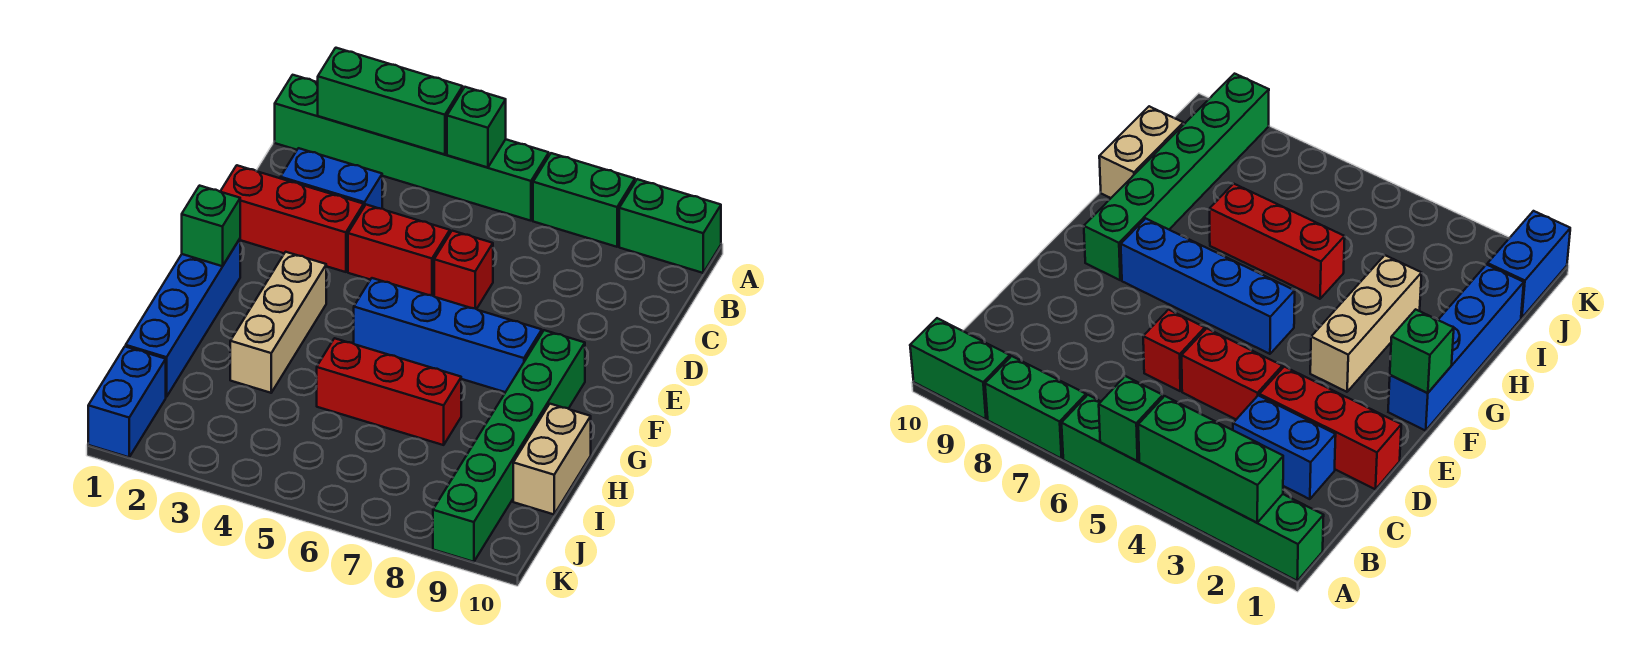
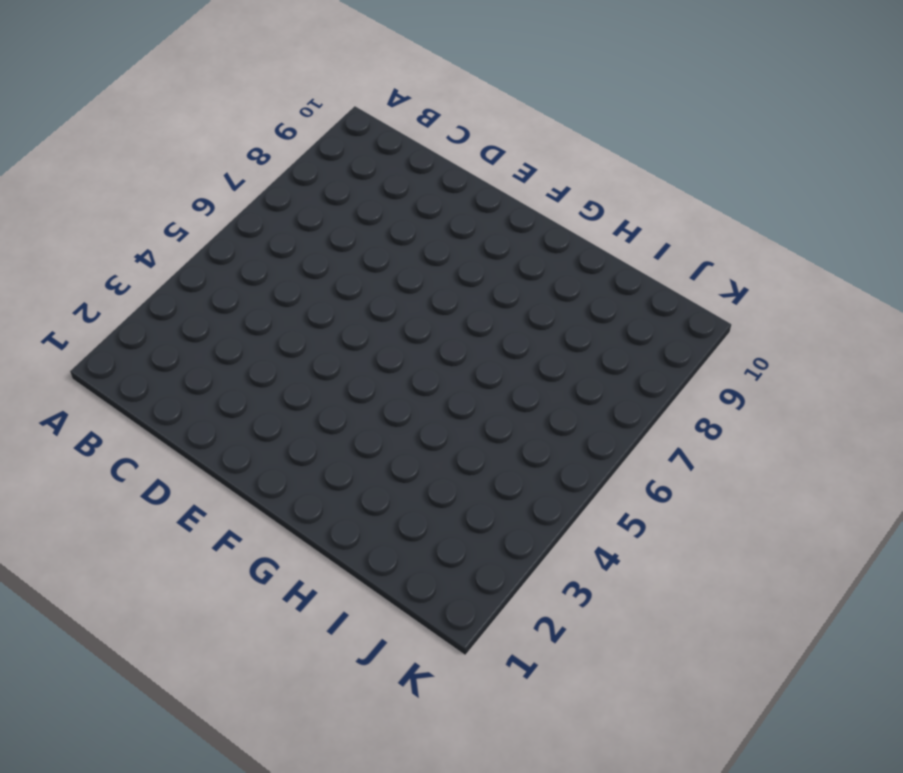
none -> green brick A1:A6 level 1
none -> green brick A7:A8 level 1
none -> green brick A9:A10 level 1

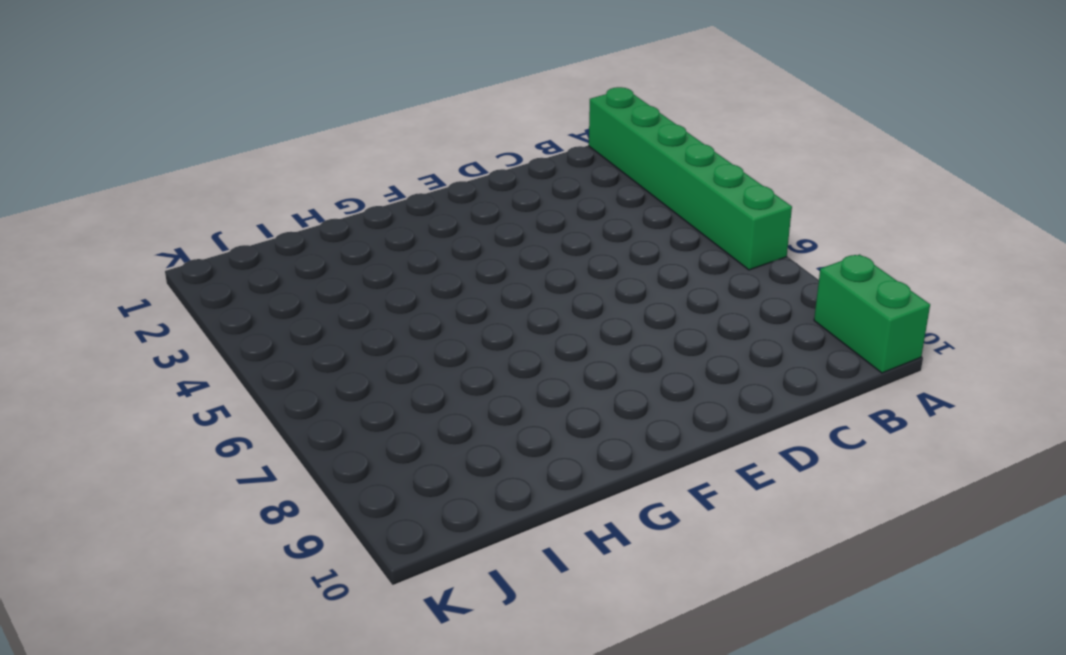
none -> green brick A7:A8 level 1
none -> blue brick C2:C3 level 1
none -> red brick D1:D3 level 1

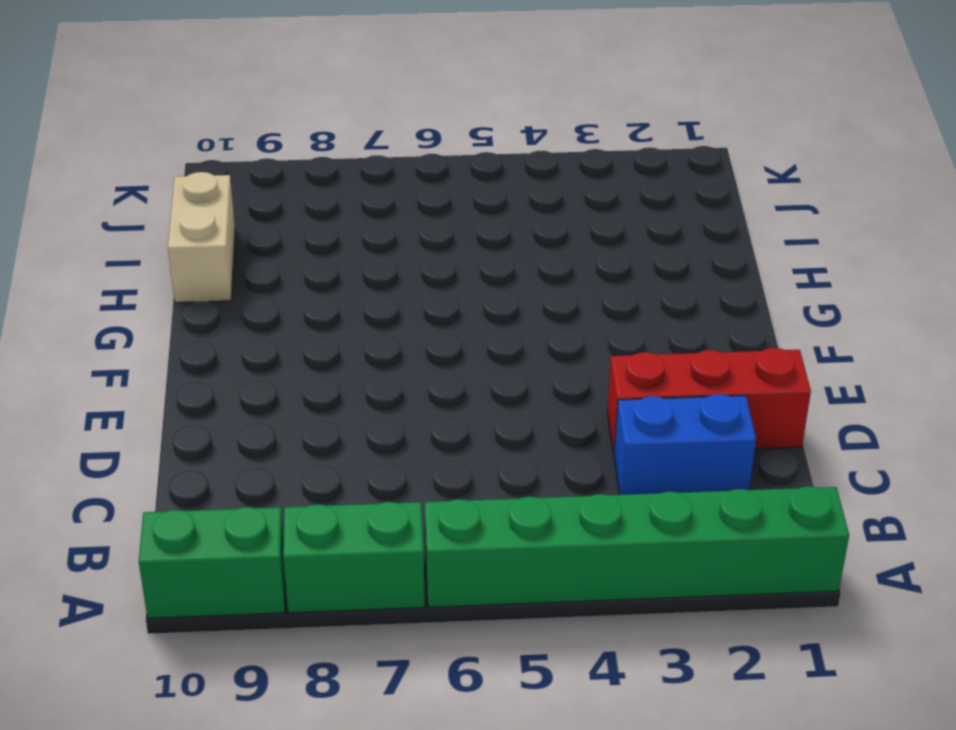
none -> red brick D4:D5 level 1
none -> red brick D6 level 1
none -> blue brick F1:I1 level 1

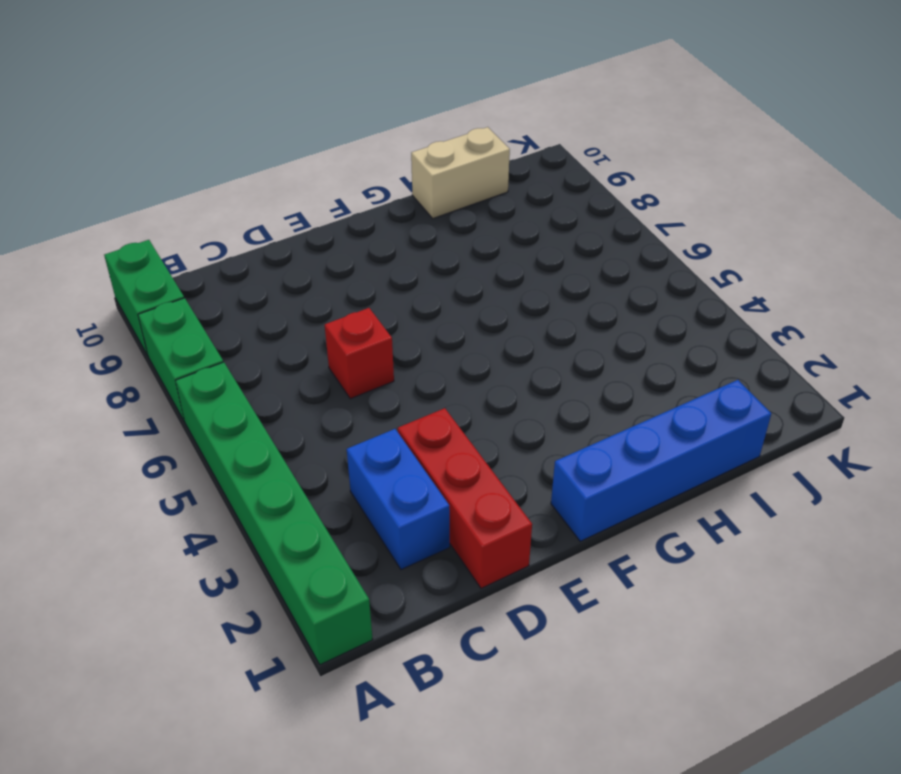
none -> red brick D4:D5 level 1
none -> tan brick F3:H3 level 1
none -> blue brick F5:F8 level 1

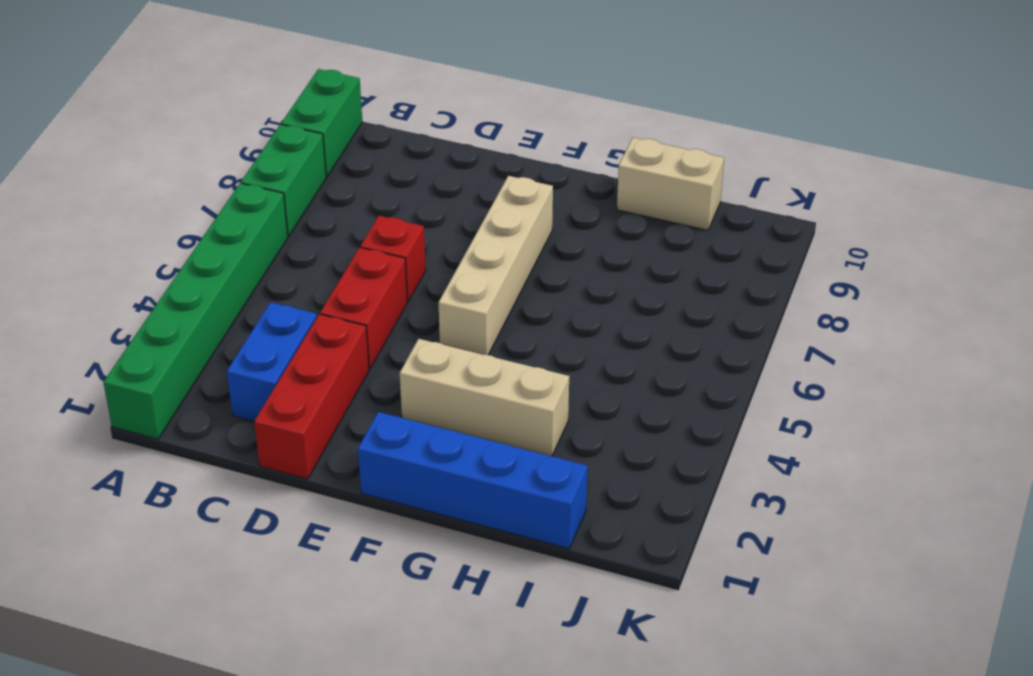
tan brick F5:F8 level 1 -> blue brick F5:F8 level 1
none -> green brick F9:K9 level 1
none -> red brick H5:H7 level 1
none -> blue brick J1:K1 level 1

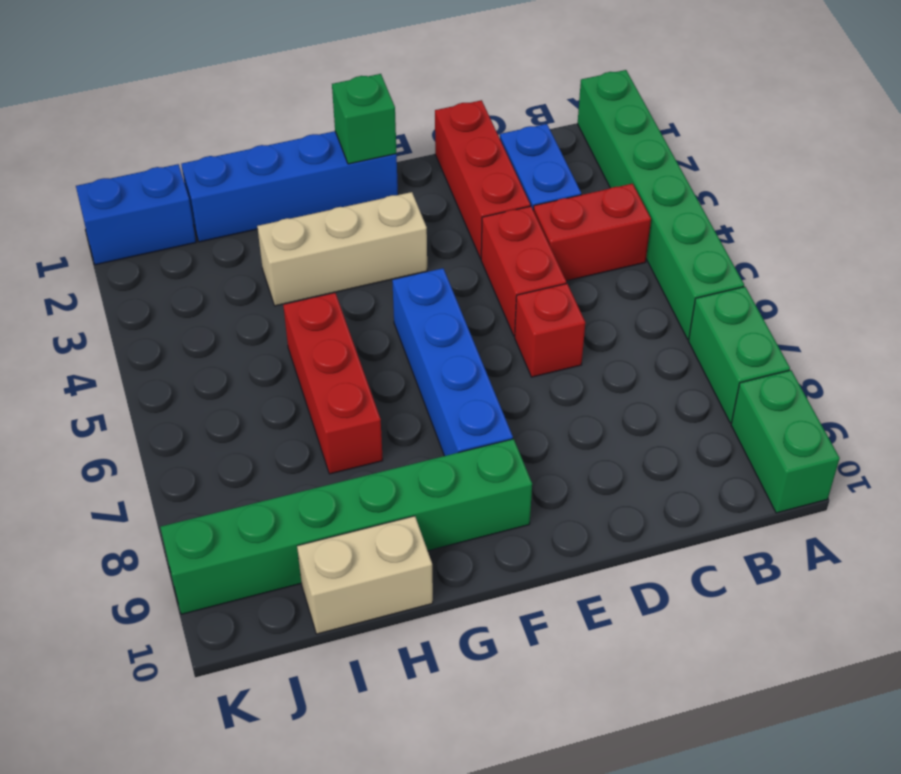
red brick B4:C4 level 1 -> none
none -> green brick A2:A4 level 2
none -> green brick A5 level 2

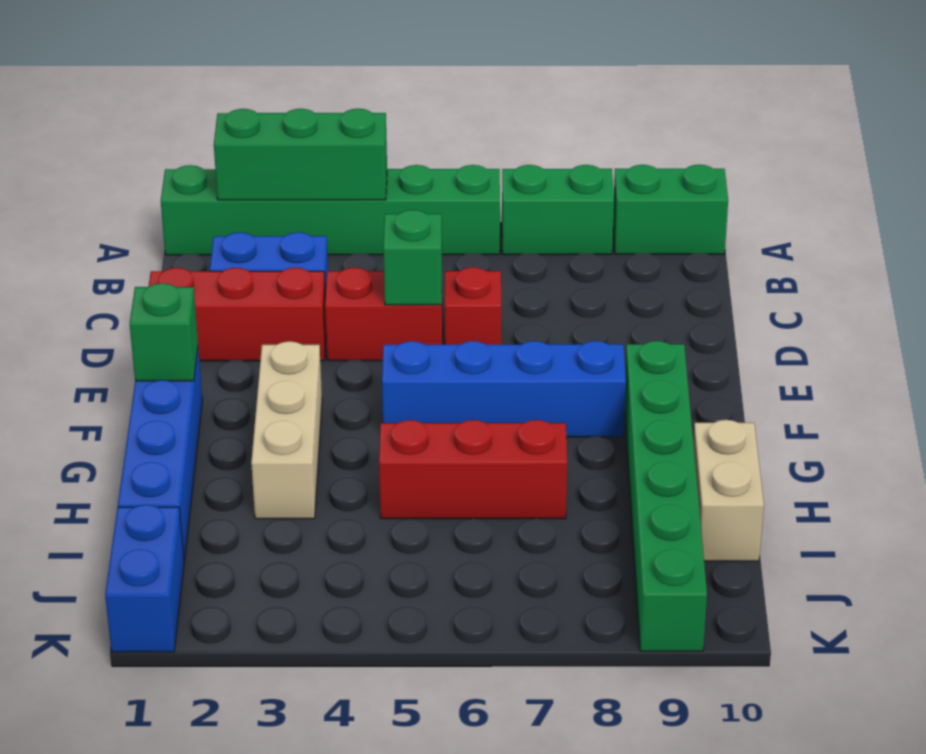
green brick D5 level 2 -> green brick A5 level 2

